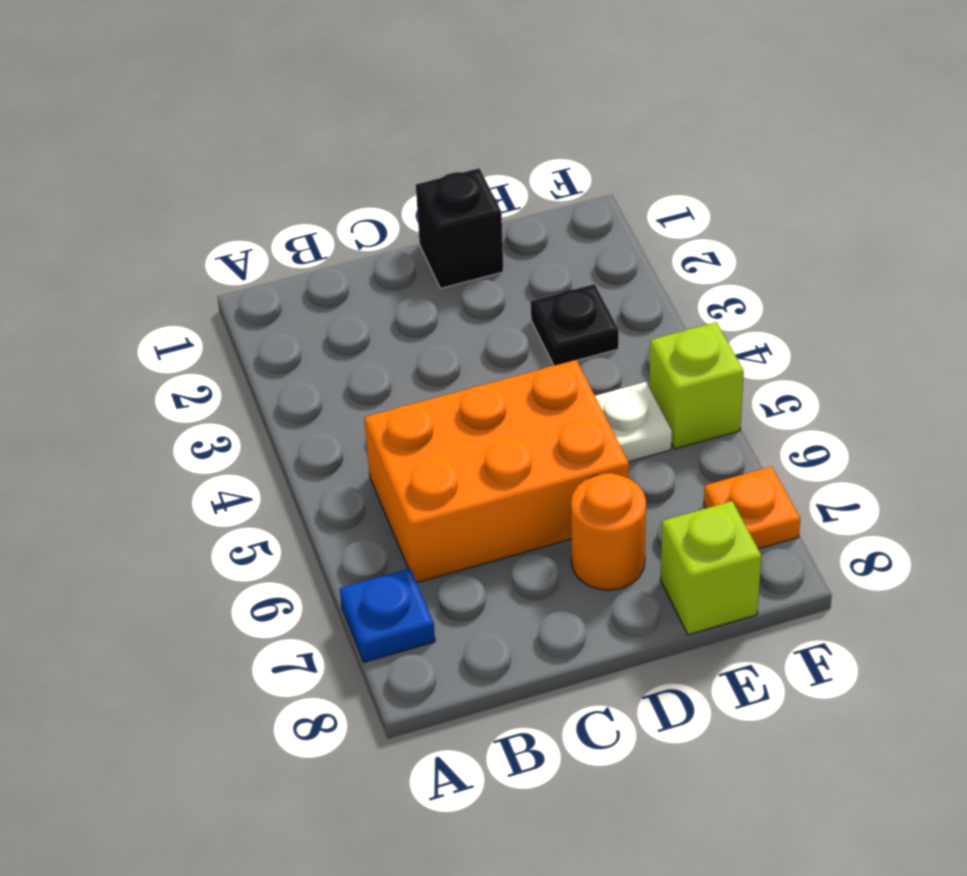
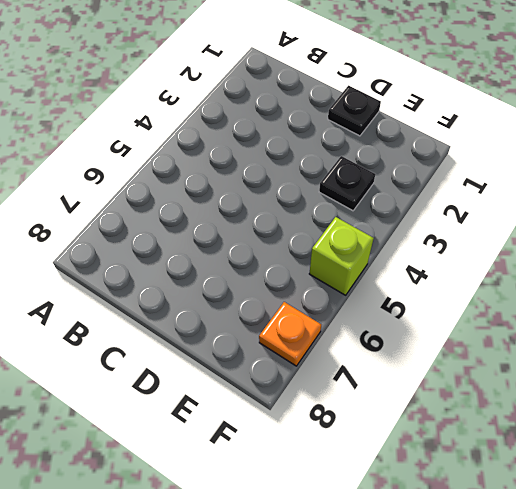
black plate D1 level 1 -> black brick D1 level 1
none -> blue plate A7 level 1
none -> orange brick B5:D6 level 1

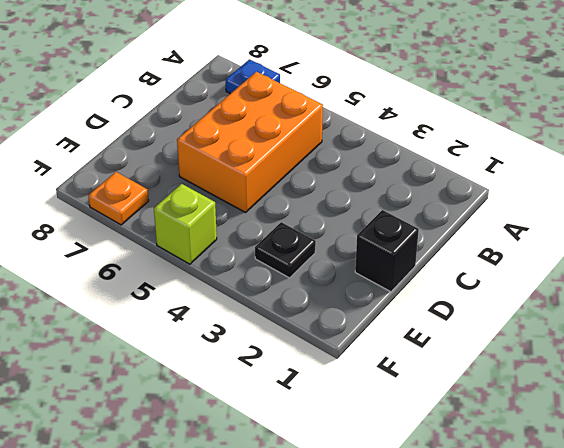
none -> orange round brick D7 level 1
none -> white plate E5 level 1

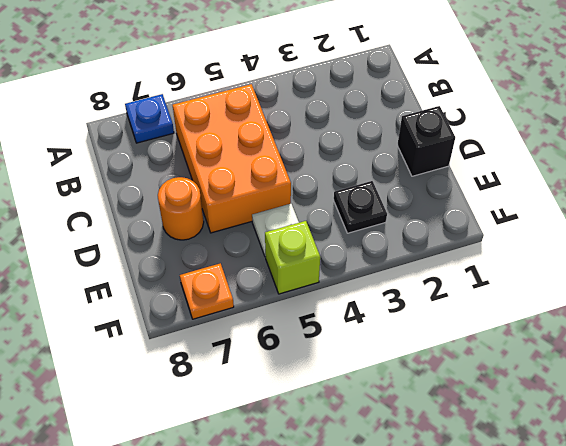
none -> lime brick E8 level 1

